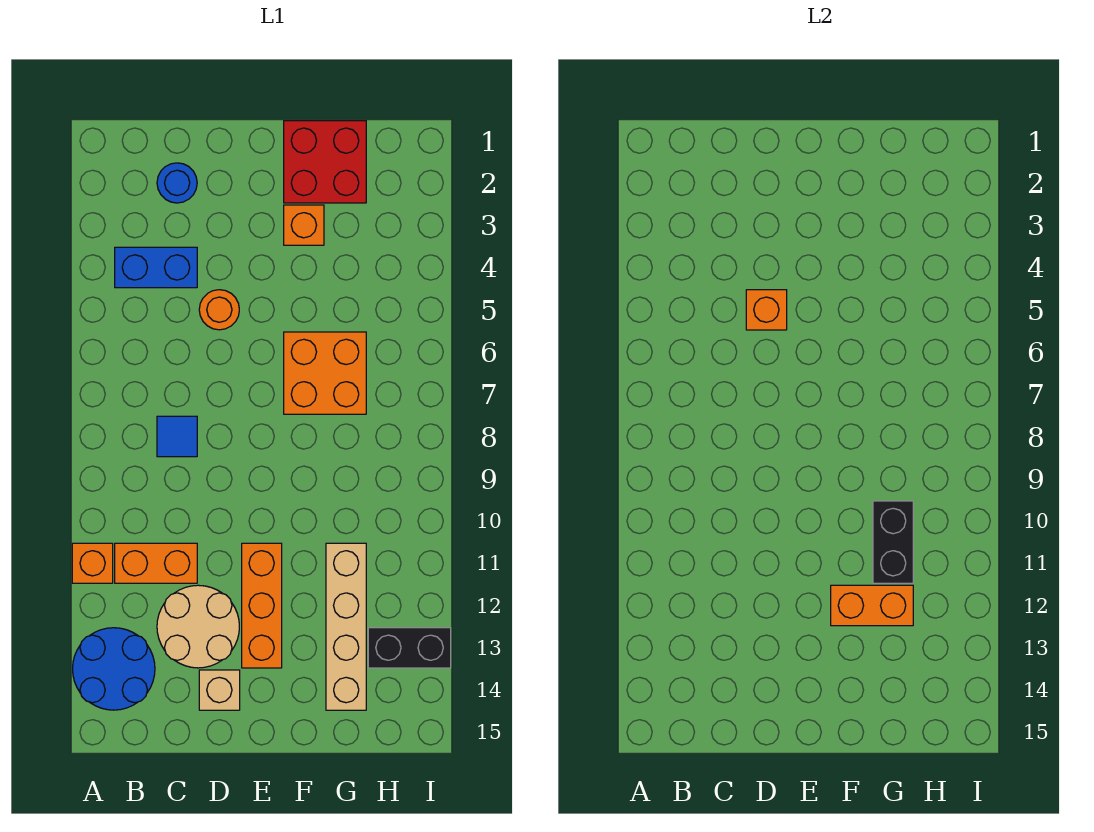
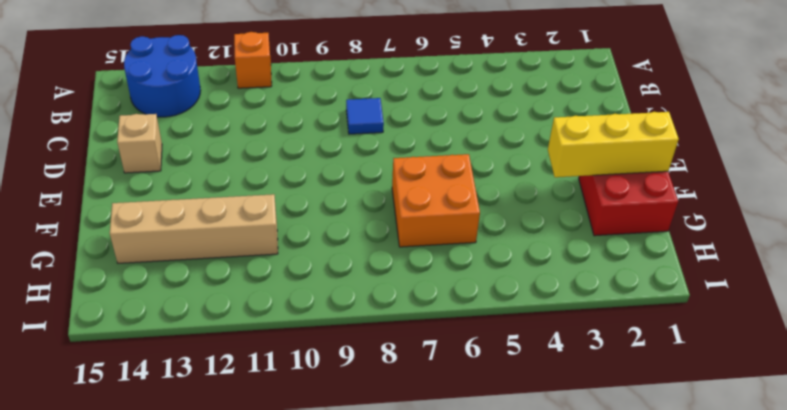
yellow brick F1:F3 level 2 -> none
none -> blue brick B4:C4 level 1
none -> orange brick B11:C11 level 1
none -> blue round brick C2 level 1

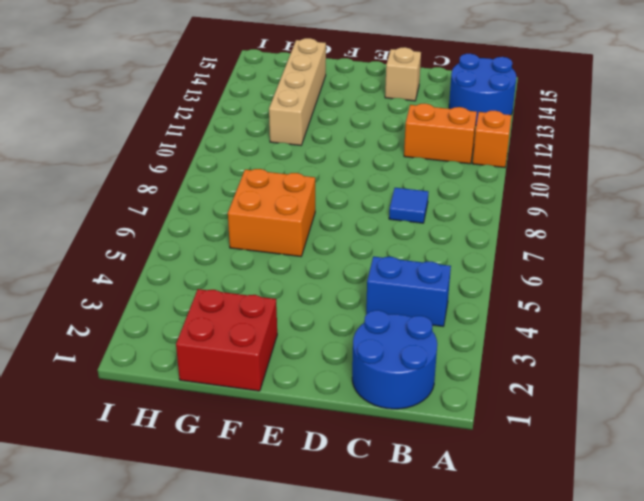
blue round brick B1:C2 level 1 -> blue round brick C2 level 1
none -> tan round brick C12:D13 level 1
none -> orange round brick D5 level 1
none -> orange brick E11:E13 level 1

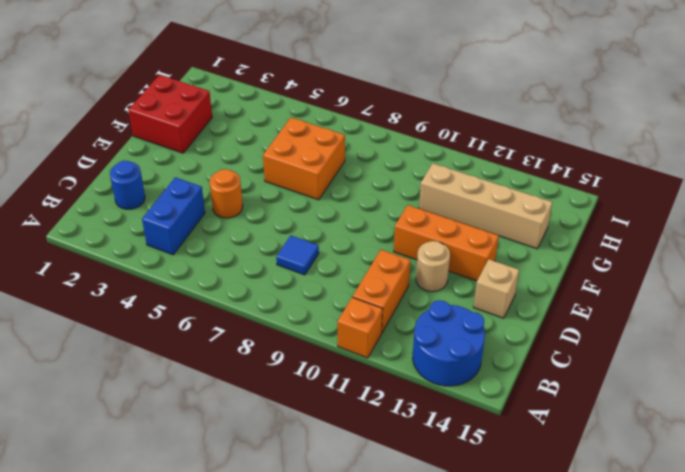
tan round brick D12 level 1 -> tan round brick C12:D13 level 1
none -> orange brick F3 level 1
none -> black brick H13:I13 level 1
none -> orange brick D5 level 2

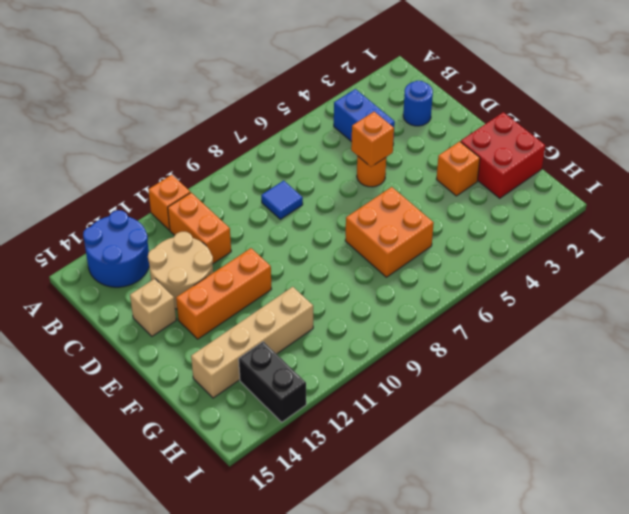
none -> orange brick F12:G12 level 2
none -> black brick G10:G11 level 2

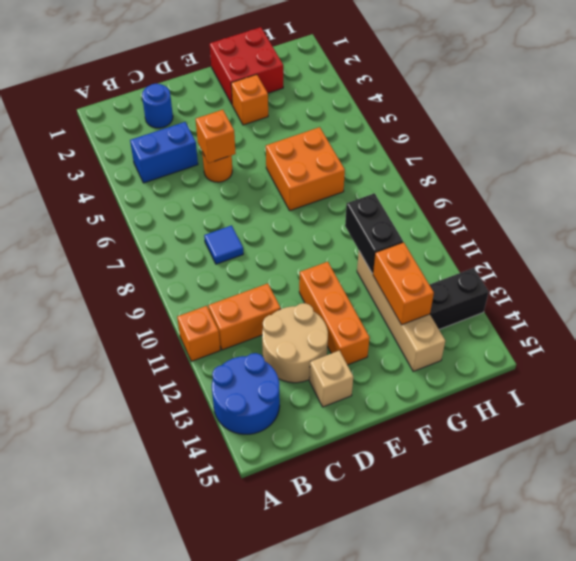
orange brick G12:G13 level 2 -> orange brick F12:G12 level 2

